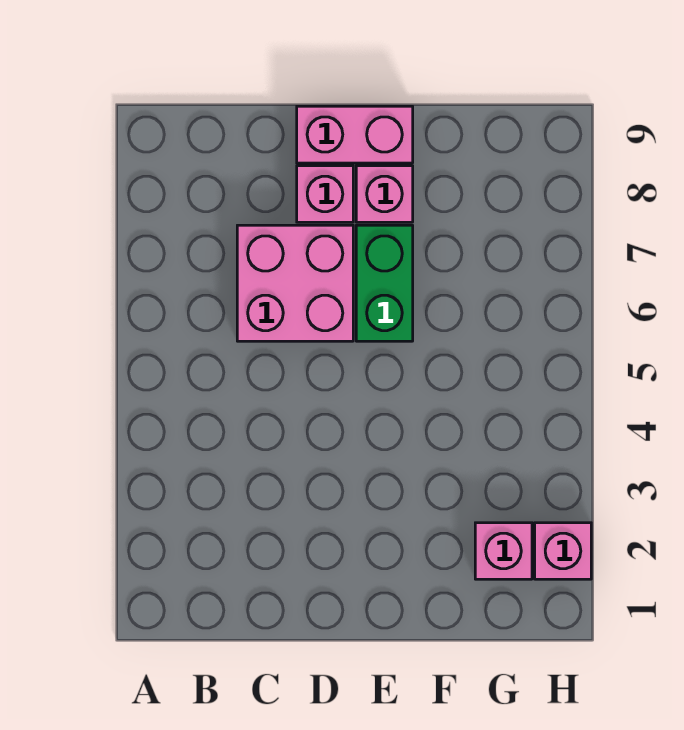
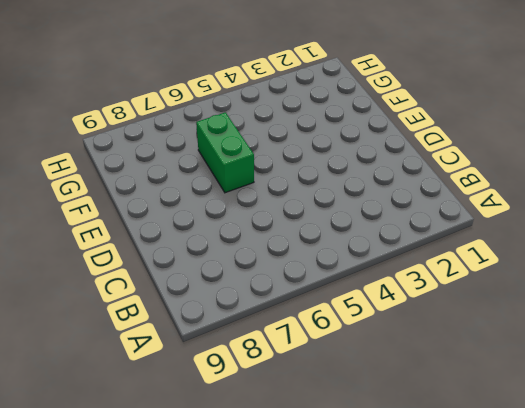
green brick E6:F6 level 1 -> green brick E6:E7 level 1
none -> pink brick C6:D7 level 1
none -> pink brick D8 level 1

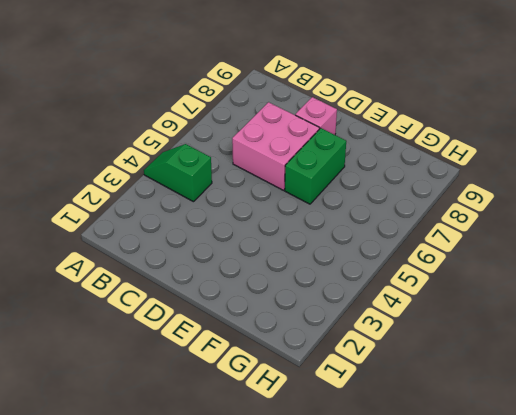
green slope A4:B4 level 1 top B -> none
none -> pink brick D9:E9 level 1
none -> pink brick E8 level 1

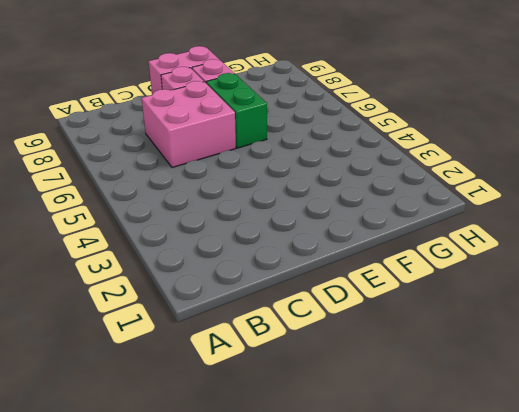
none -> pink brick G2 level 1
none -> pink brick H2 level 1

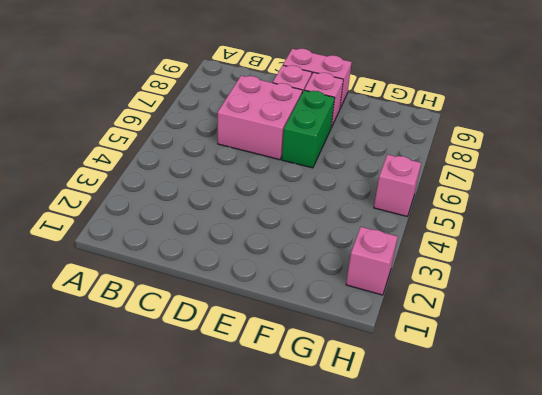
pink brick H5 level 1 -> pink brick G2 level 1

